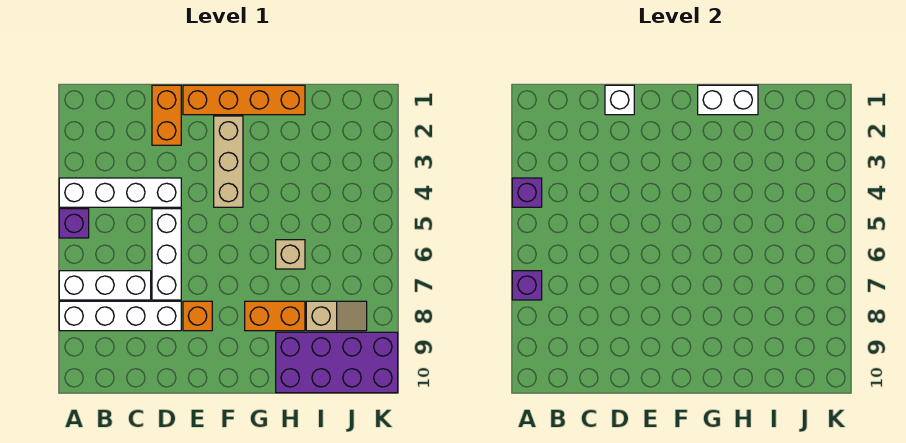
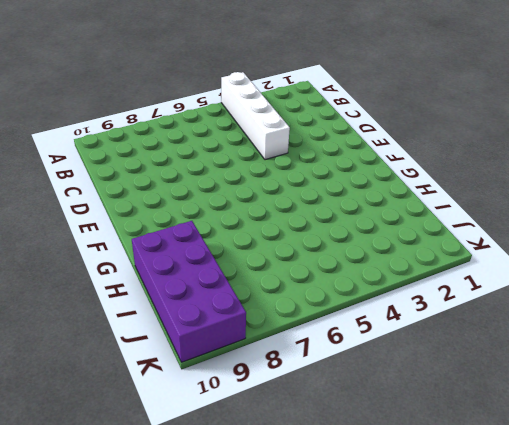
none -> purple brick A5 level 1
none -> white brick A7:C7 level 1
none -> white brick A8:D8 level 1

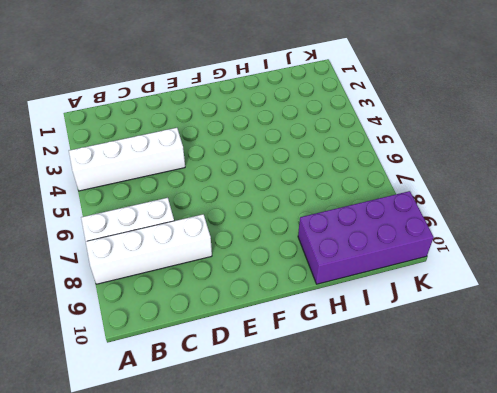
none -> purple brick A5 level 1
none -> orange brick D1:D2 level 1
none -> white brick D5:D7 level 1

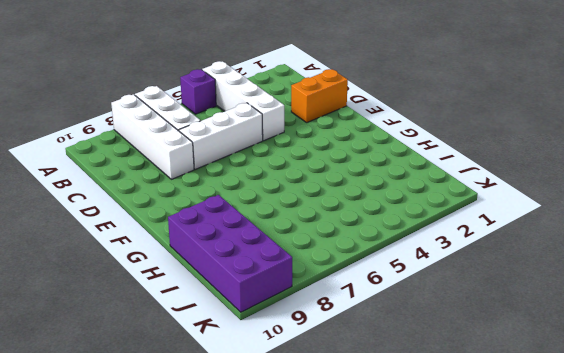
none -> orange brick E1:H1 level 1
none -> orange brick E8 level 1
none -> tan brick F2:F4 level 1

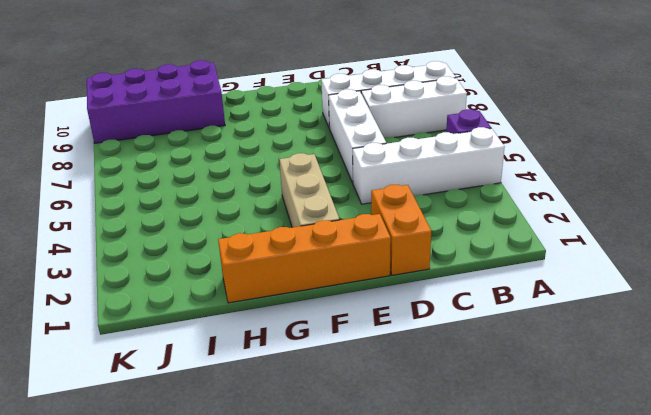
none -> orange brick E8 level 1
none -> orange brick G8:H8 level 1
none -> tan brick H6 level 1

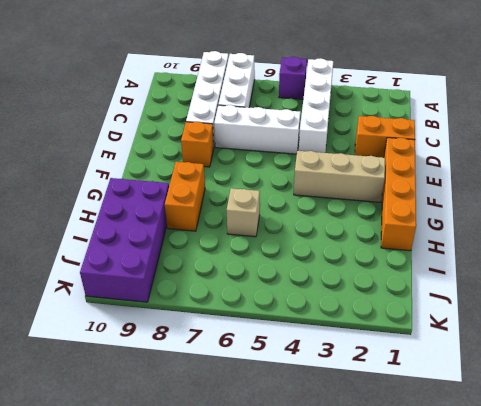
none -> tan slope I8:J8 level 1 top I
none -> purple brick A4 level 2
none -> purple brick A7 level 2

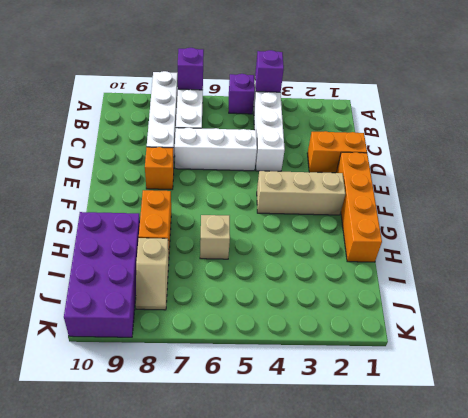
none -> white brick D1 level 2
none -> white brick G1:H1 level 2

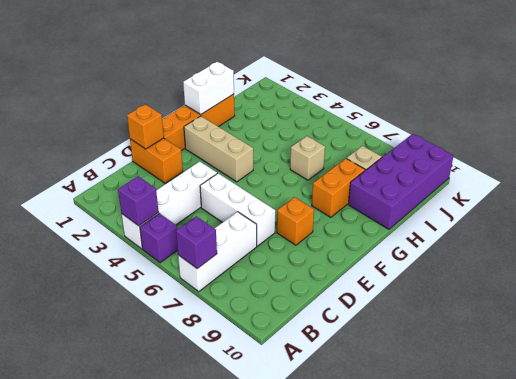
orange brick D1 level 2 -> white brick D1 level 2
none -> white brick A8:D8 level 1

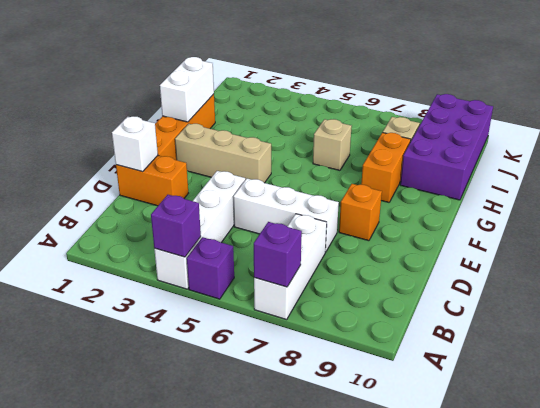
none -> white brick A8:D8 level 1

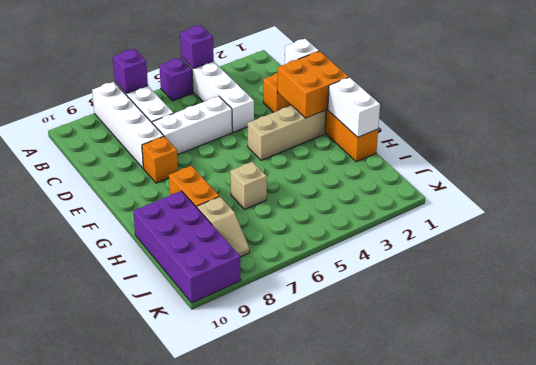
orange brick E1:F2 level 2 -> none

